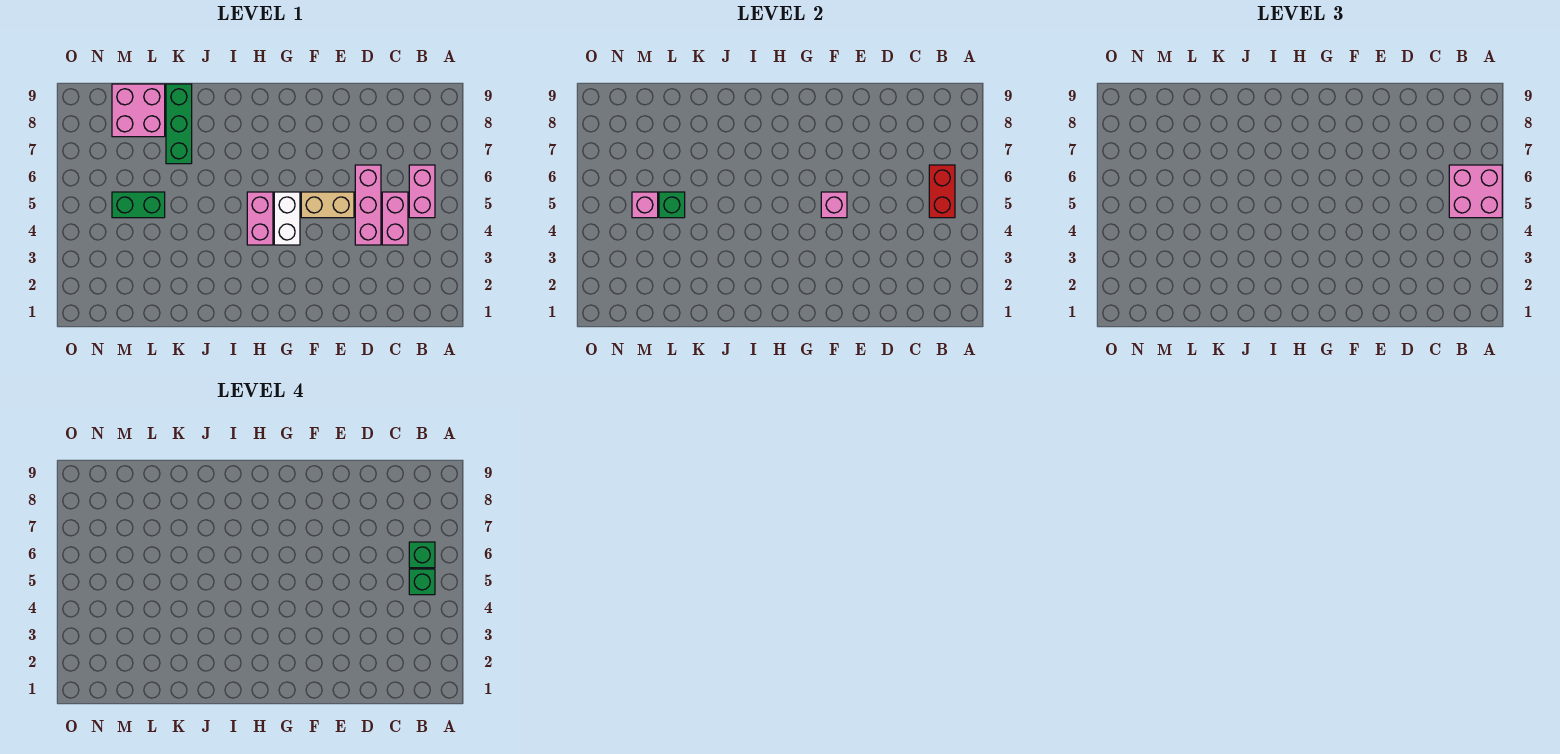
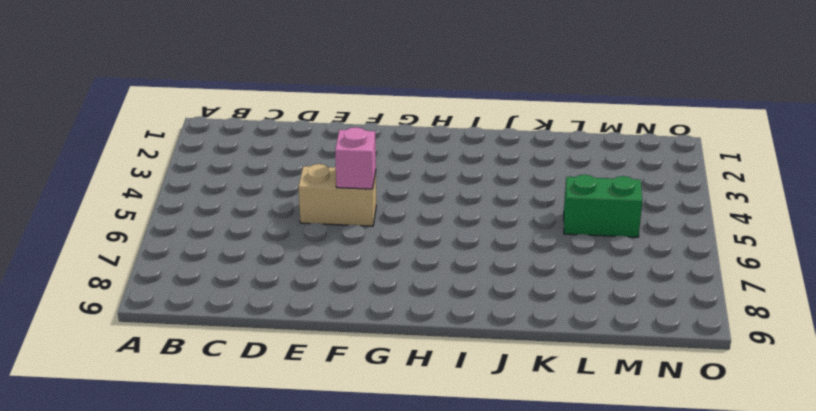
none -> pink brick B5:B6 level 1
none -> pink brick C4:C5 level 1
none -> pink brick D4:D6 level 1

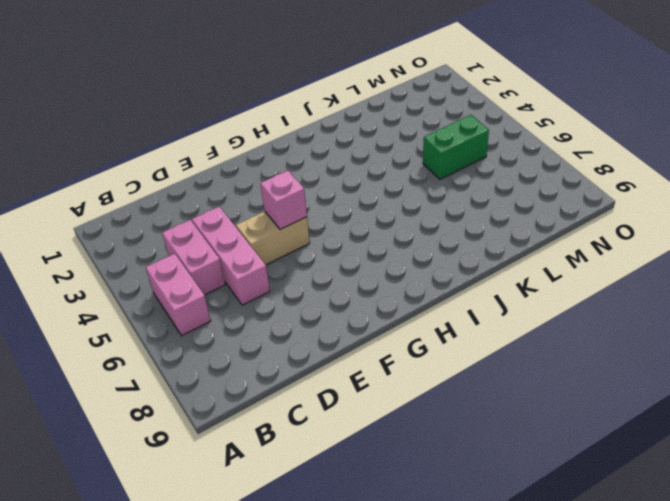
none -> white brick G4:G5 level 1
none -> pink brick H4:H5 level 1
none -> green brick K7:K9 level 1

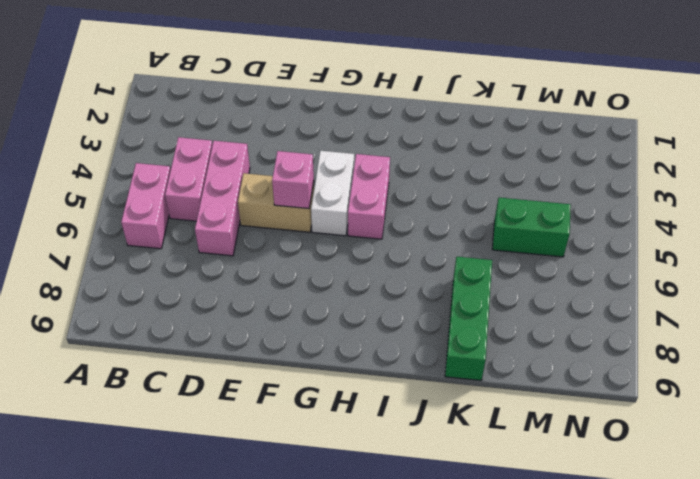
none -> pink brick L8:M9 level 1
none -> red brick B5:B6 level 2
none -> green brick L5 level 2

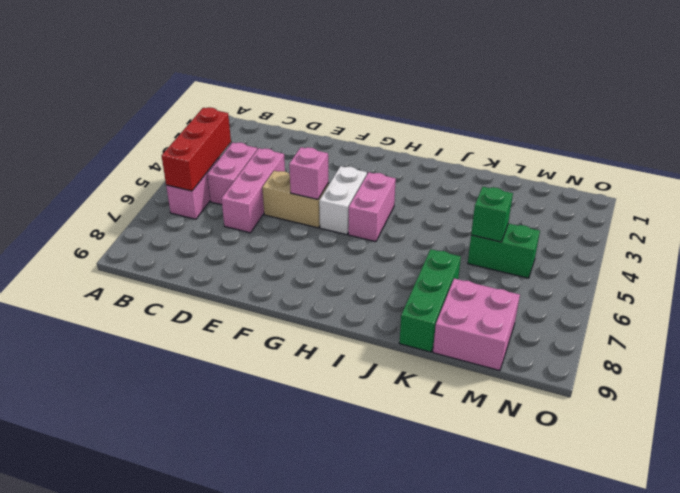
red brick B4:B6 level 2 -> red brick B5:B6 level 2
none -> pink brick M5 level 2
none -> pink brick A5:B6 level 3
none -> green brick B5 level 4

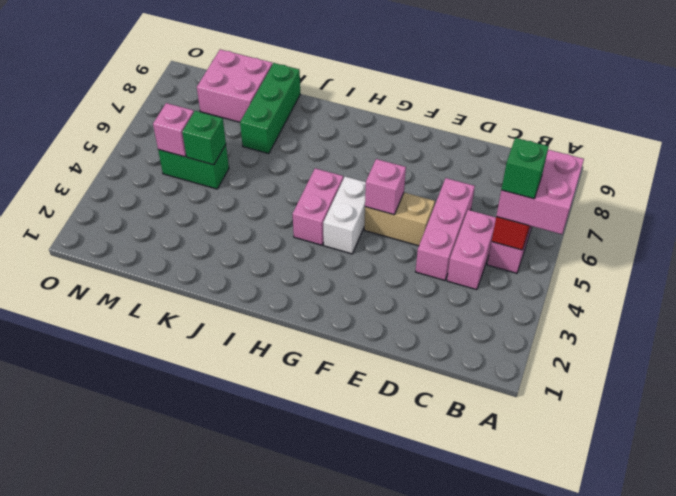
none -> green brick B6 level 4

